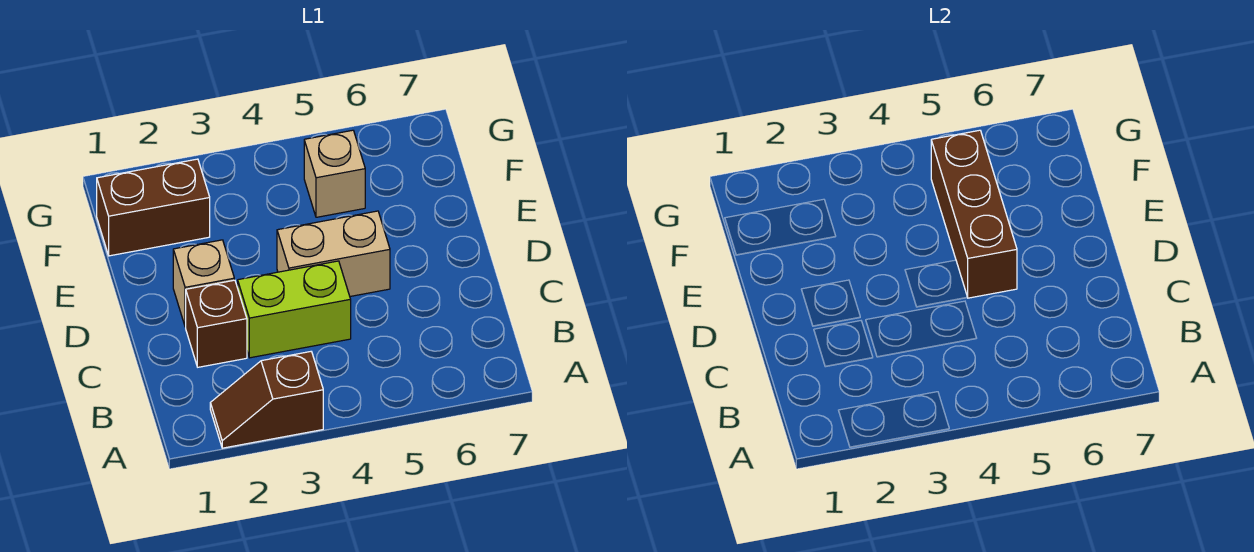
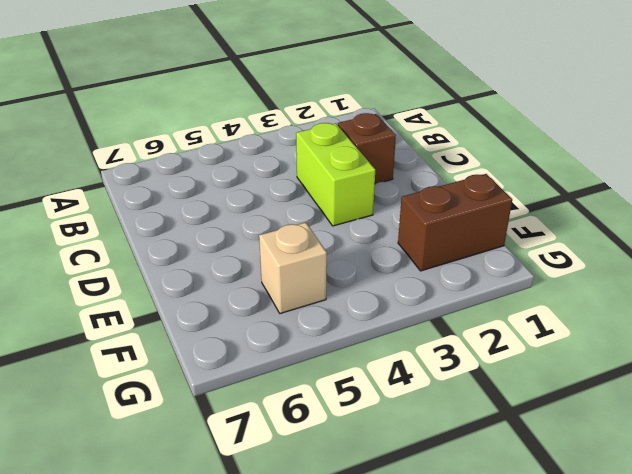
lime brick C3:D3 level 1 -> lime brick C3:C4 level 1
none -> brown slope A2:A3 level 1 top 3
none -> tan brick D2 level 1

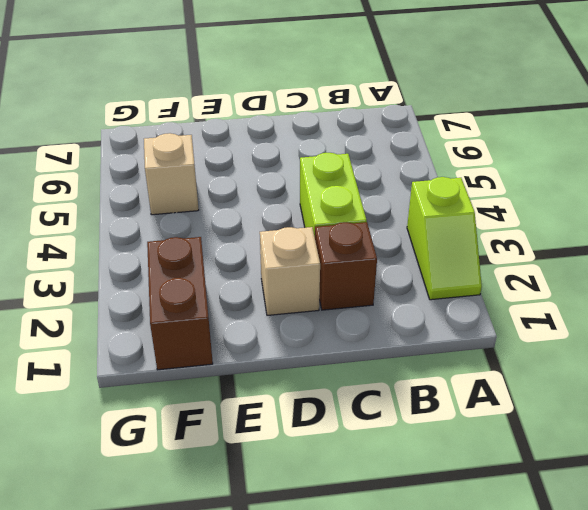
lime slope A2:A3 level 1 top 3 -> brown slope A2:A3 level 1 top 3
none -> tan brick D4:D5 level 1
none -> brown brick D5:F5 level 2

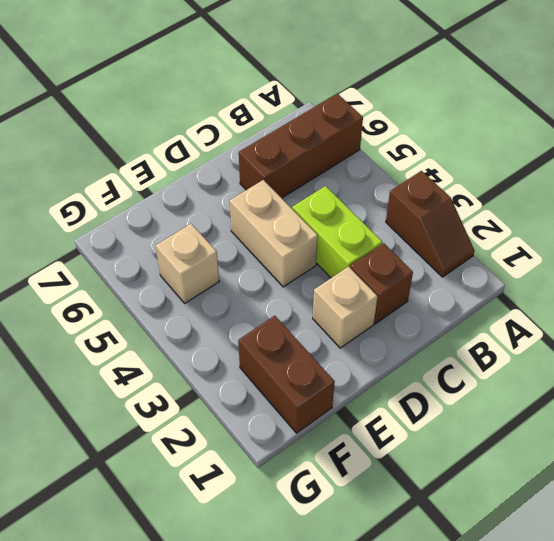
brown brick A6:C6 level 1 -> brown brick D5:F5 level 2

